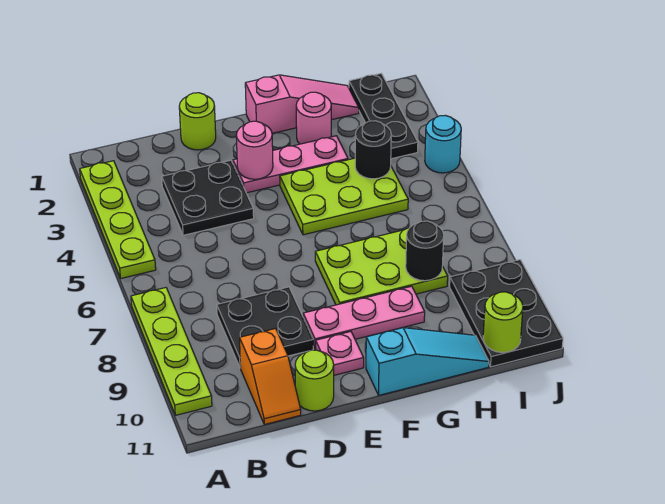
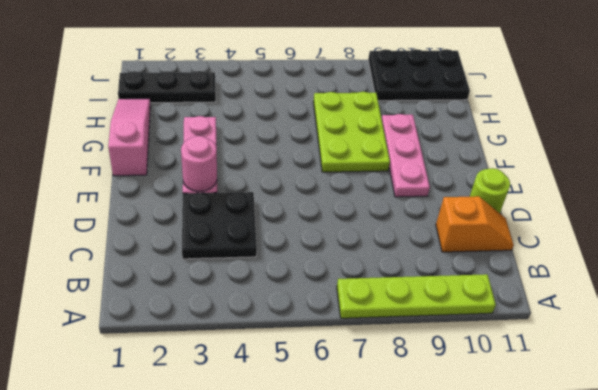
none -> lime plate A2:A5 level 1
none -> black plate C8:D9 level 1
none -> lime round brick D1 level 1

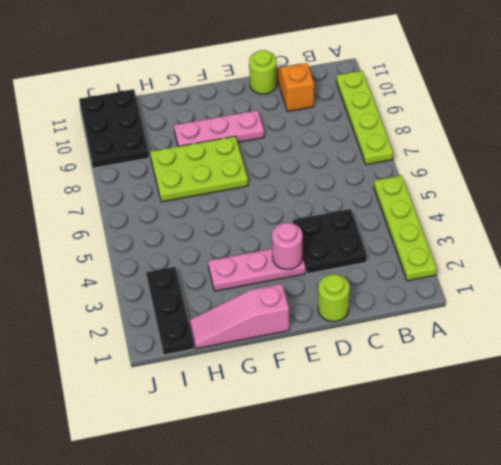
none -> black plate C8:D9 level 1
none -> pink plate E10 level 1
none -> lime plate F4:H5 level 1

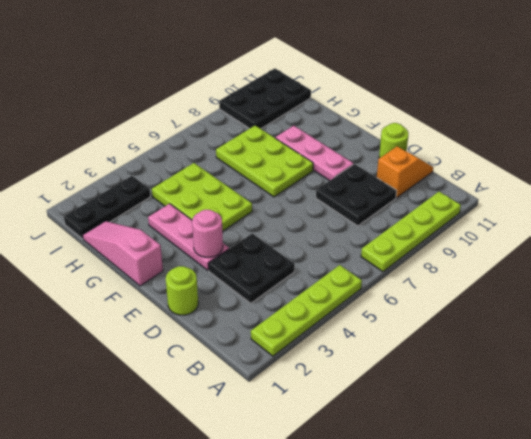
none -> pink plate E10 level 1
none -> cyan slope F11:H11 level 1 top F
none -> pink round brick G2 level 1

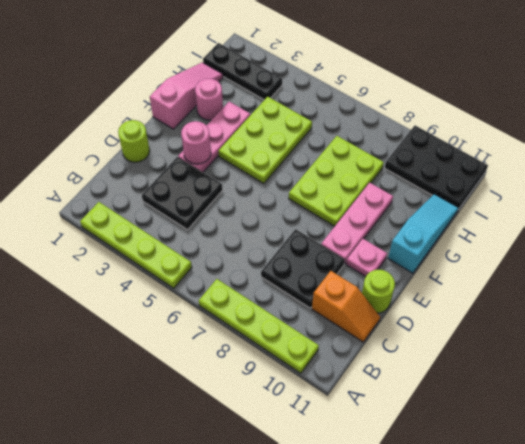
none -> cyan round brick J4 level 1
none -> black round brick H4 level 2
none -> black round brick H8 level 2

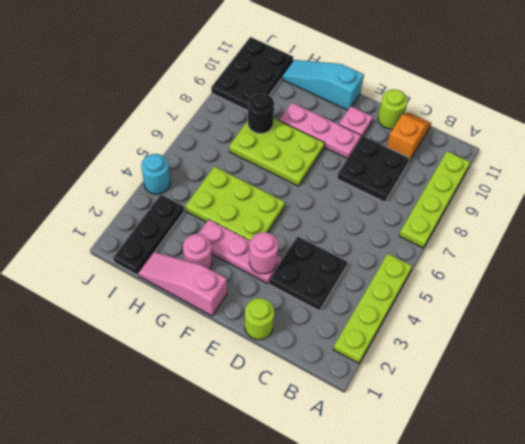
none -> black round brick H4 level 2
none -> lime round brick I11 level 2

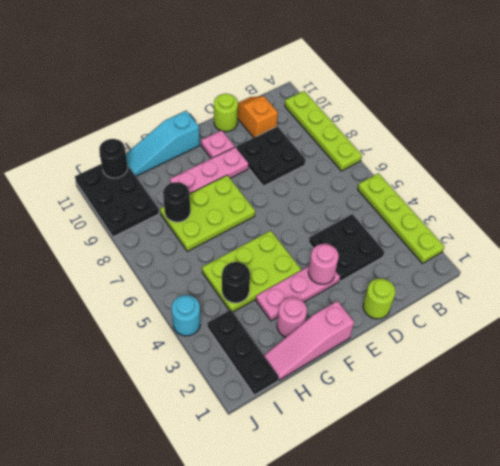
black round brick I11 level 2 -> lime round brick I11 level 2

